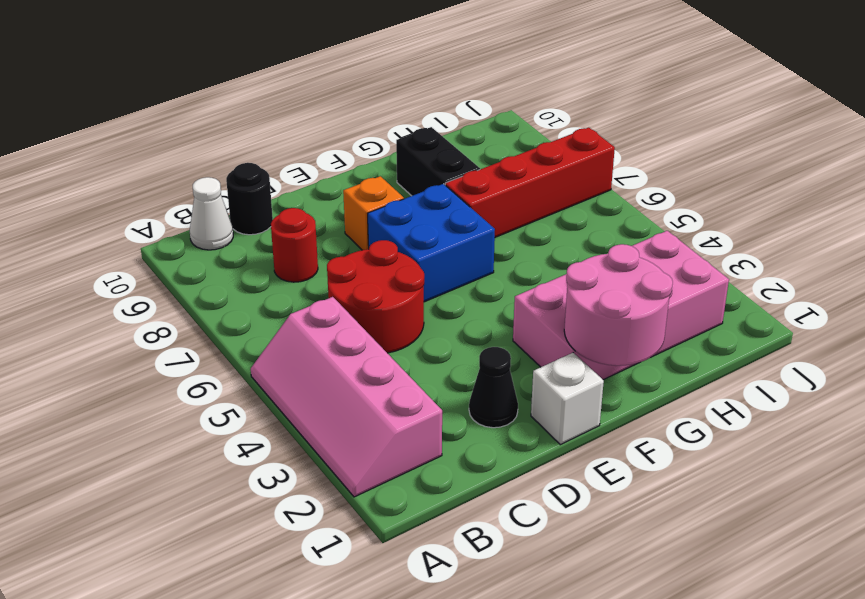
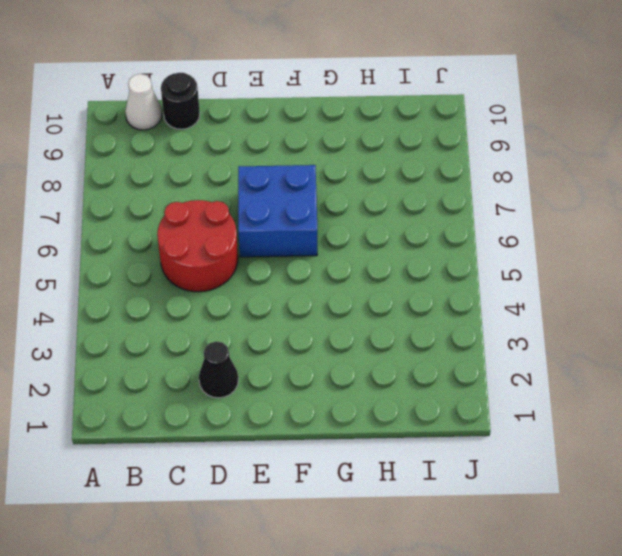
none -> pink slope A2:B5 level 1 top B
none -> red round brick C8 level 1
none -> white brick E1 level 1

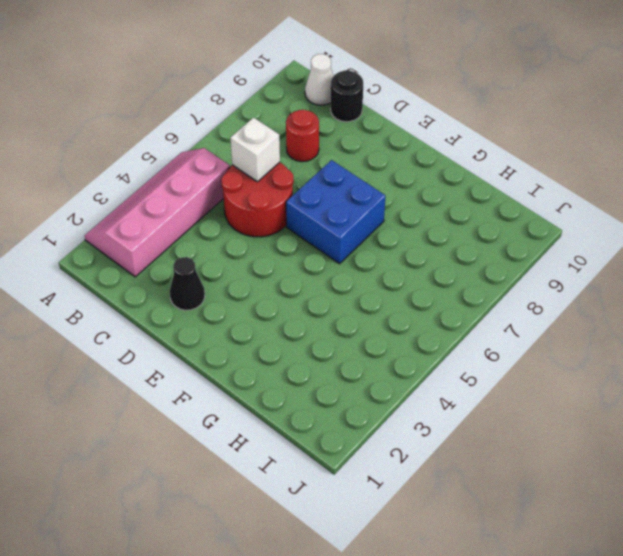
white brick C6 level 2 -> white brick E1 level 1
none -> orange brick E8 level 1
none -> pink brick F2:I3 level 1
none -> red brick G7:J7 level 1

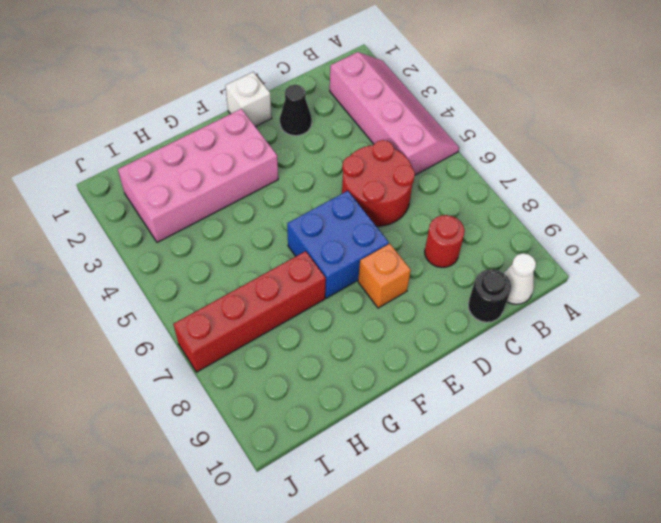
none -> black brick G8:G9 level 1
none -> pink round brick F1:G2 level 2

